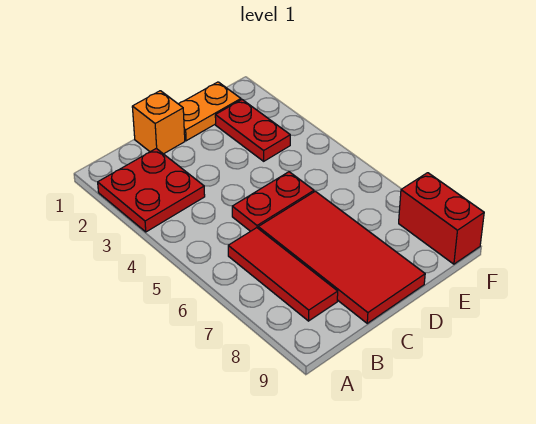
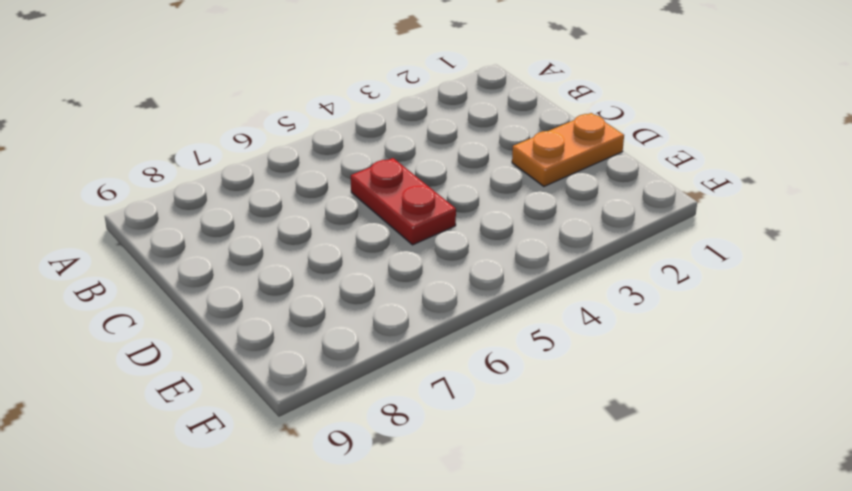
orange plate D1:D2 level 1 -> orange plate D1:E1 level 1
none -> red plate A2:B3 level 1
none -> red tile B6:B8 level 1

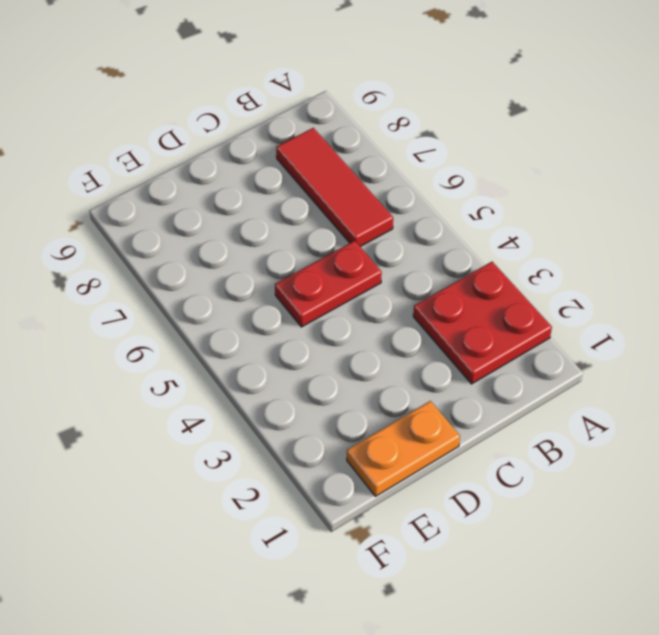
none -> orange brick C1 level 1
none -> red tile C6:D9 level 1

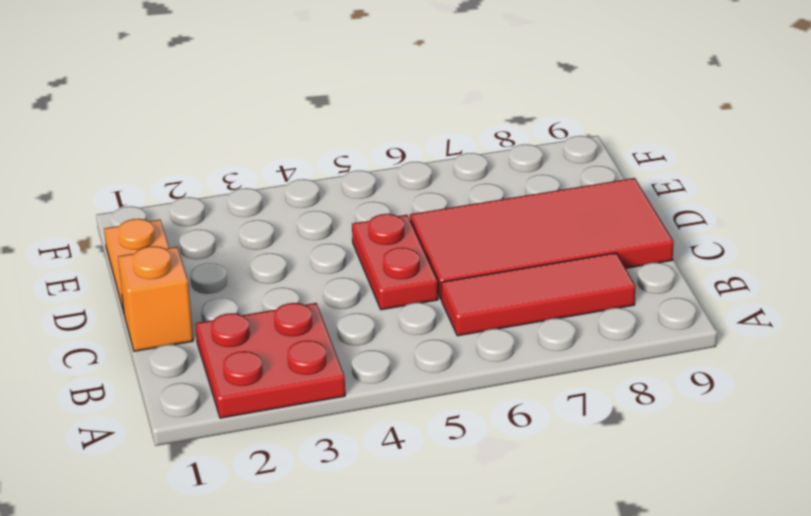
none -> red plate E2:E3 level 1
none -> red brick F8:F9 level 1

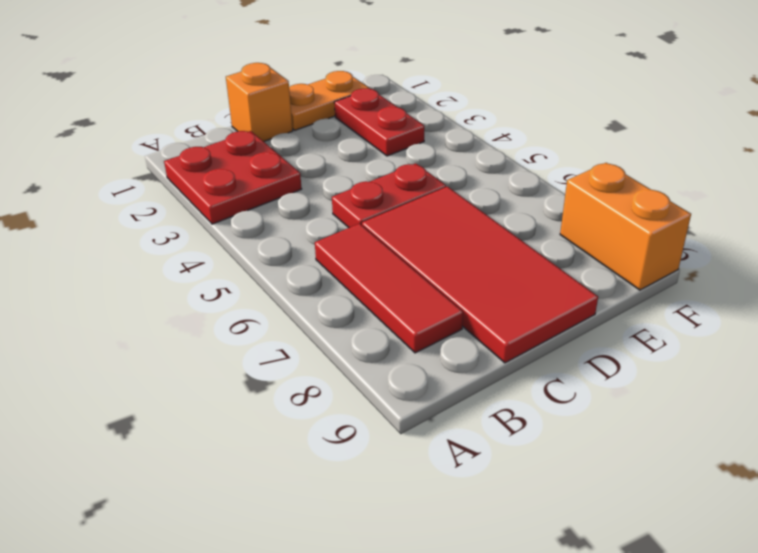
orange brick F8:F9 level 1 -> red brick F8:F9 level 1

